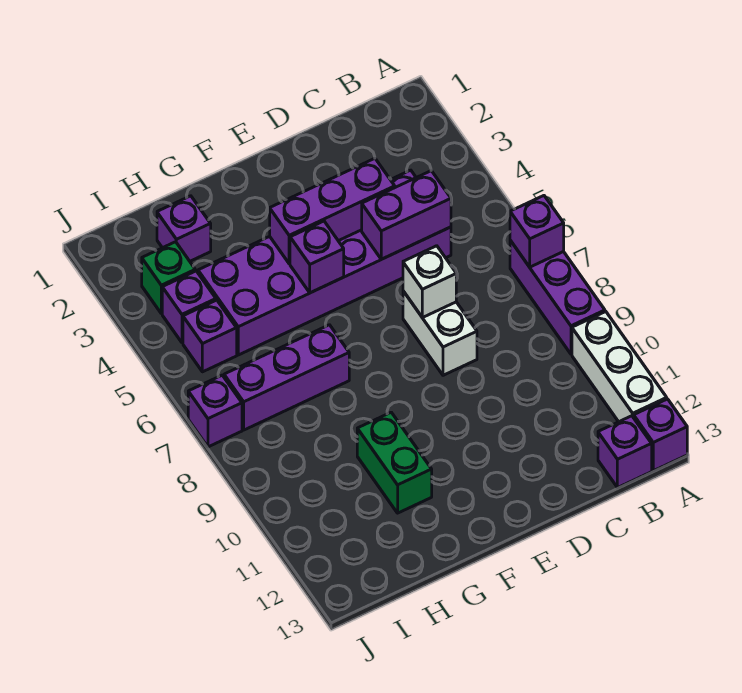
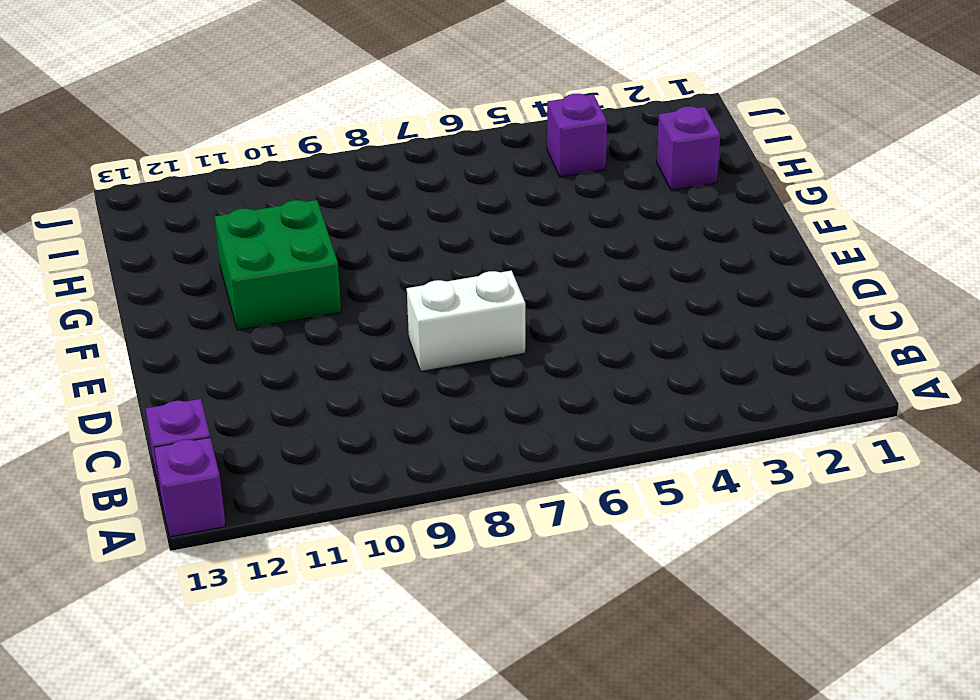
green brick F10:G11 level 1 -> green brick G10:G11 level 1
none -> purple brick A7:A9 level 1
none -> white brick A10:A12 level 1
none -> purple brick C4:H5 level 1

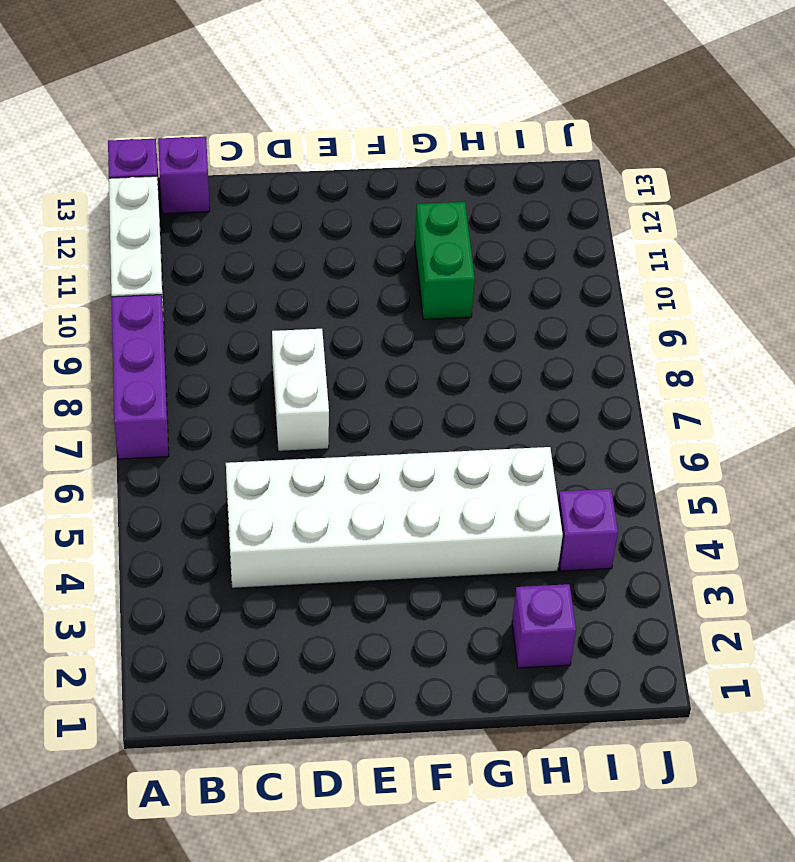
white brick C4:H5 level 1 -> purple brick C4:H5 level 1
none -> purple brick G7:I7 level 1
none -> green brick I3 level 1
none -> purple brick I5 level 1

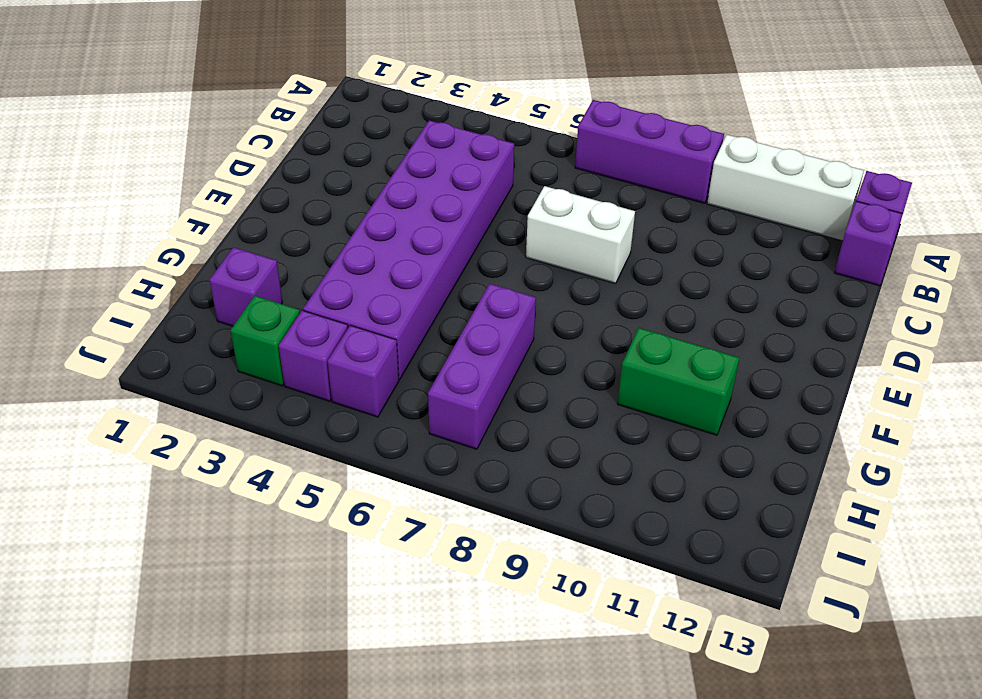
none -> purple brick J7 level 1
none -> purple brick A7 level 2
none -> purple brick C5:D5 level 2

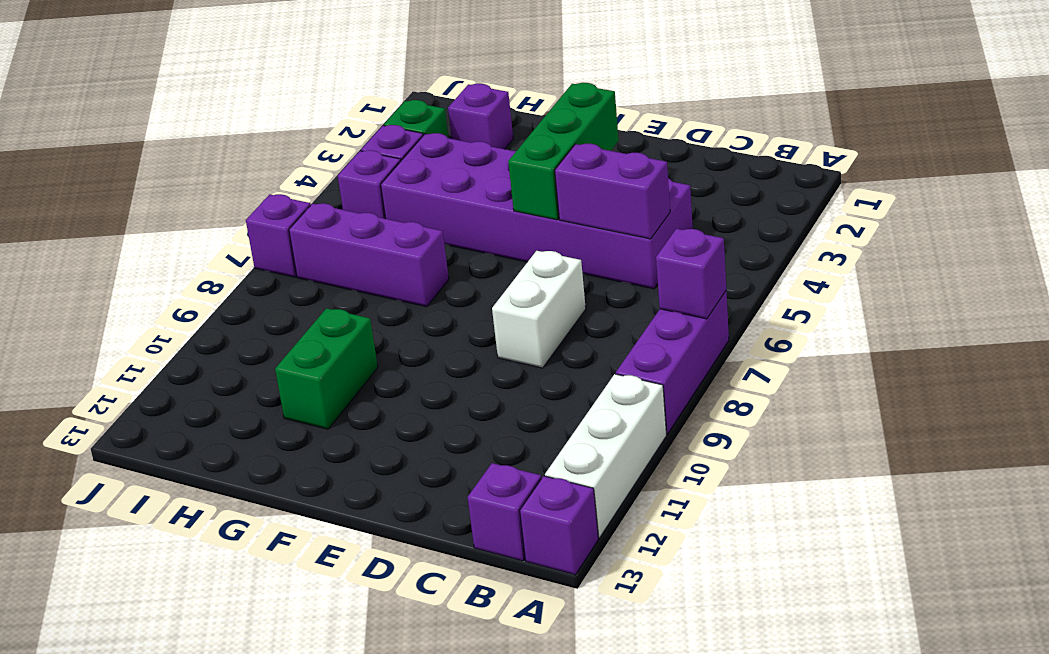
green brick E3:E5 level 2 -> purple brick D4:F4 level 2
none -> white brick D7 level 2
none -> purple brick F5 level 2

